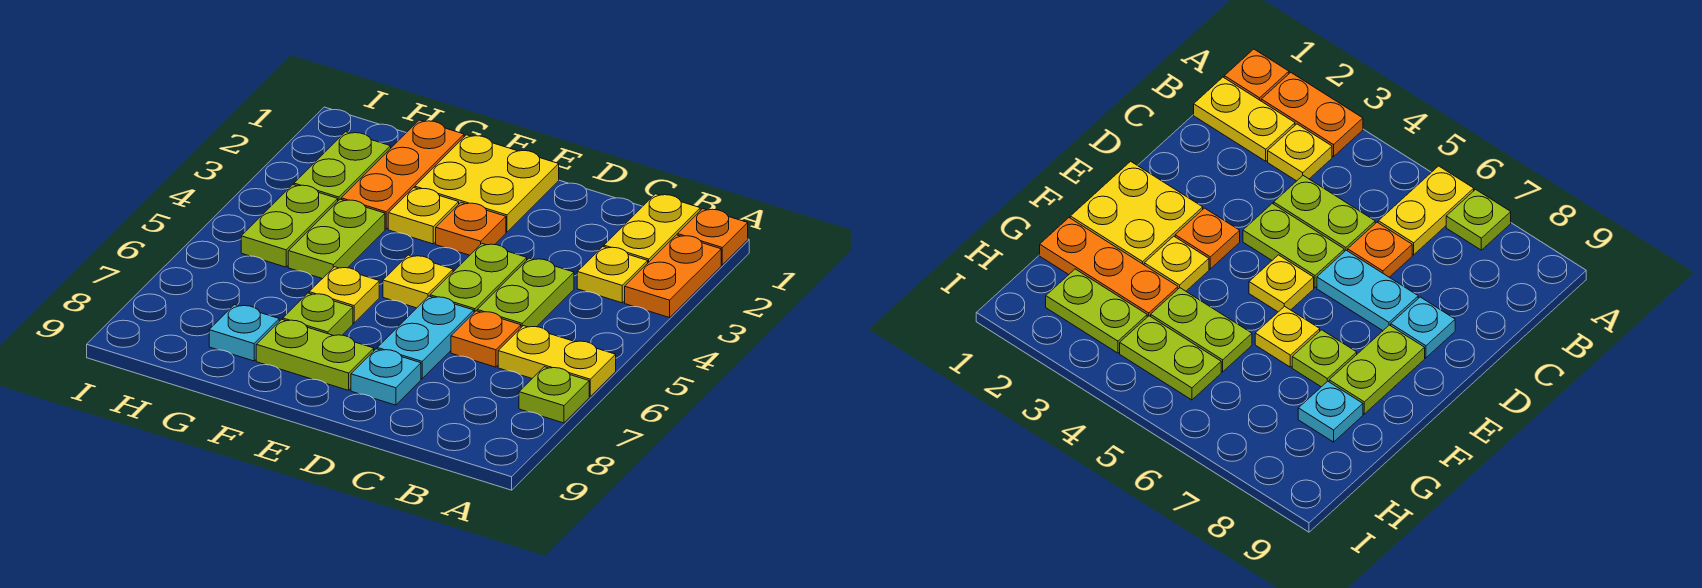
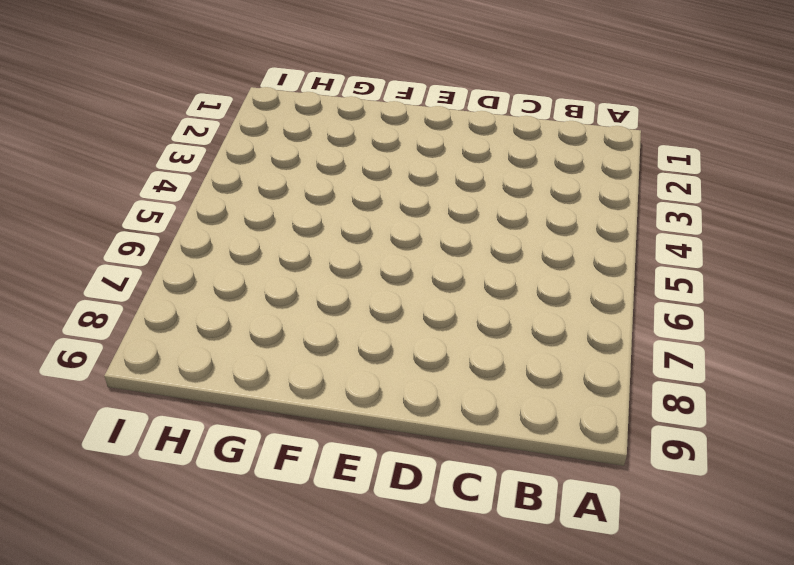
none -> orange plate A1 level 1
none -> orange plate A2:A3 level 1
none -> yellow plate A6:B6 level 1

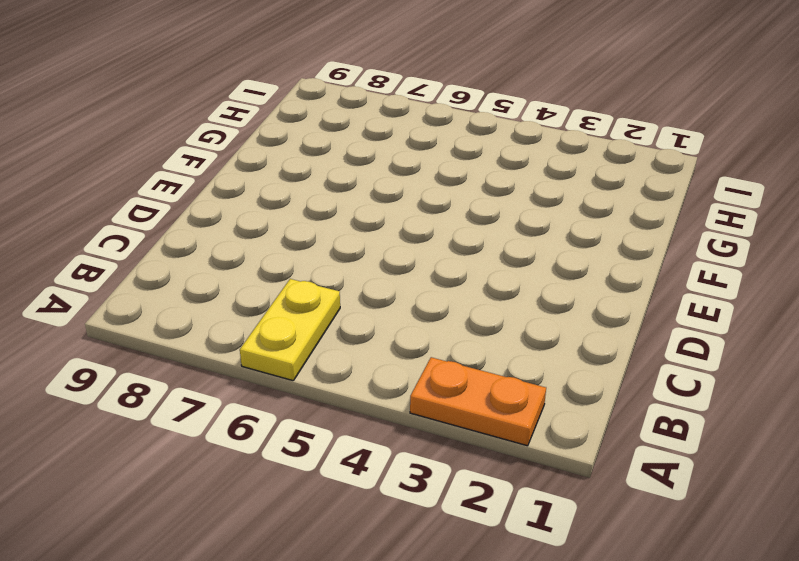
none -> orange plate A1 level 1
none -> lime plate A7 level 1
none -> yellow plate B1:B2 level 1

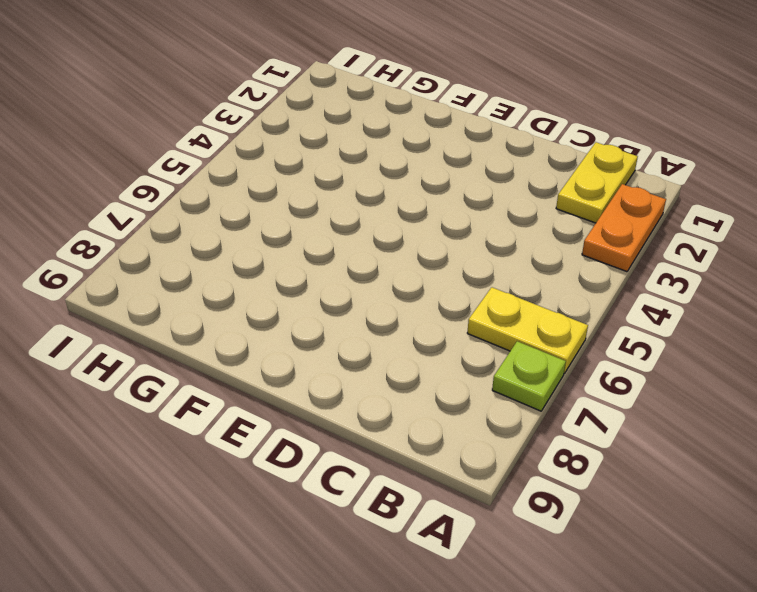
none -> orange plate A1 level 1
none -> yellow plate B3 level 1
none -> lime plate C4:C5 level 1

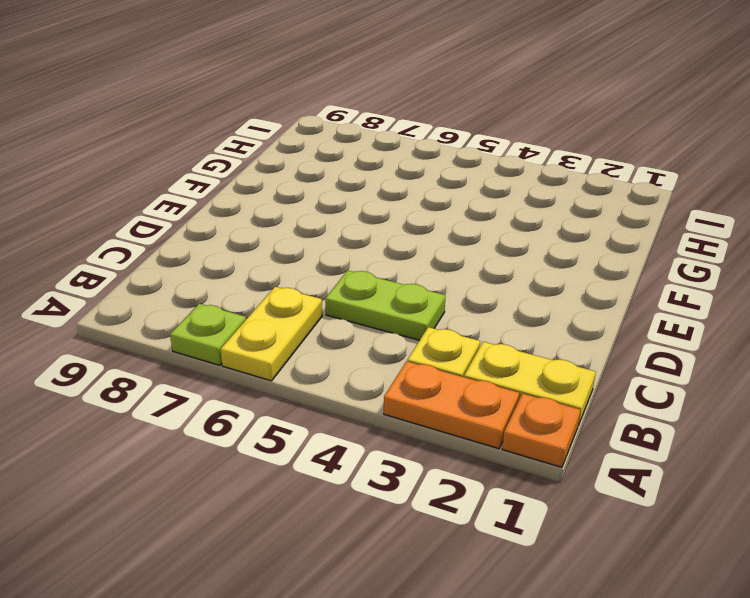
none -> orange plate C6 level 1
none -> lime plate D4:D5 level 1
none -> cyan plate D6:D7 level 1

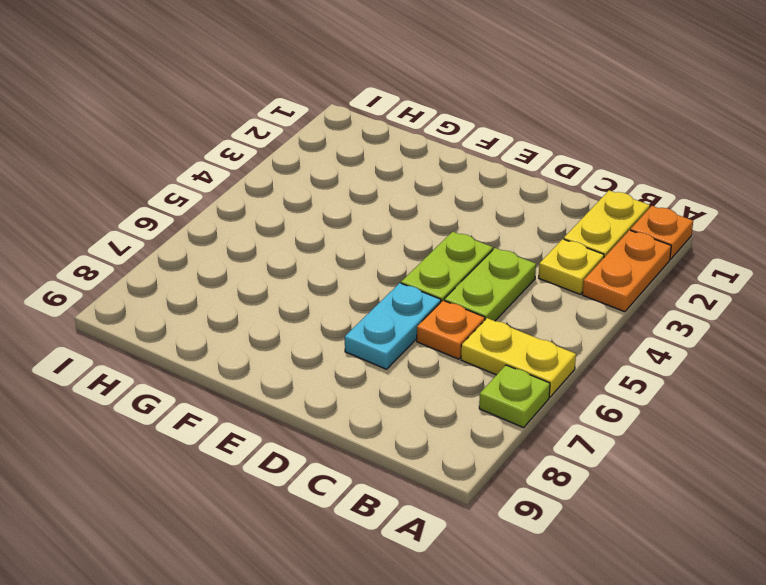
none -> cyan plate D8 level 1
none -> yellow plate E1:F2 level 1
none -> orange plate E3 level 1

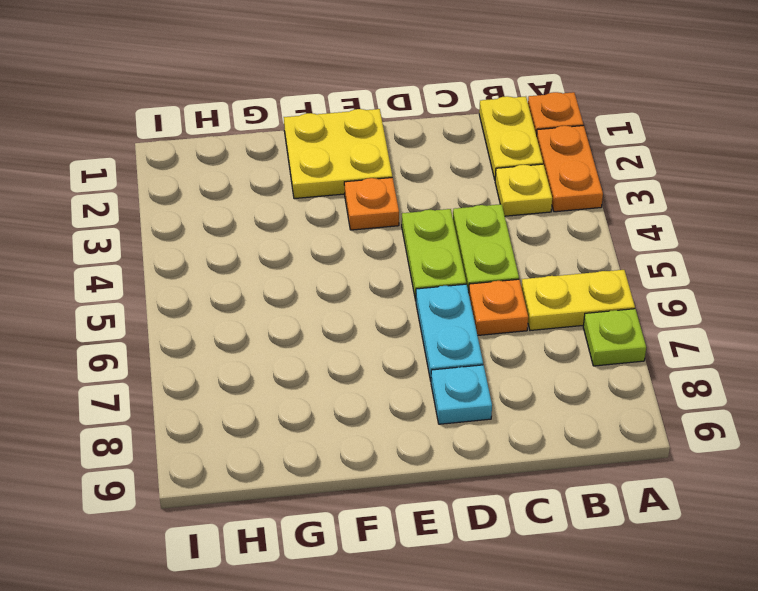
none -> yellow plate E5 level 1
none -> lime plate E8:F8 level 1
none -> yellow plate F3 level 1

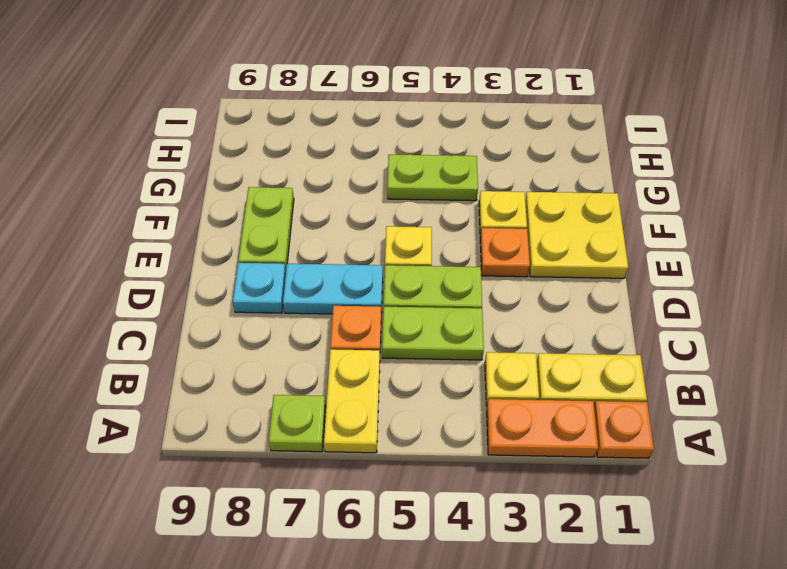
none -> yellow plate F6 level 1
none -> lime plate F7 level 1
none -> orange plate G1:G3 level 1

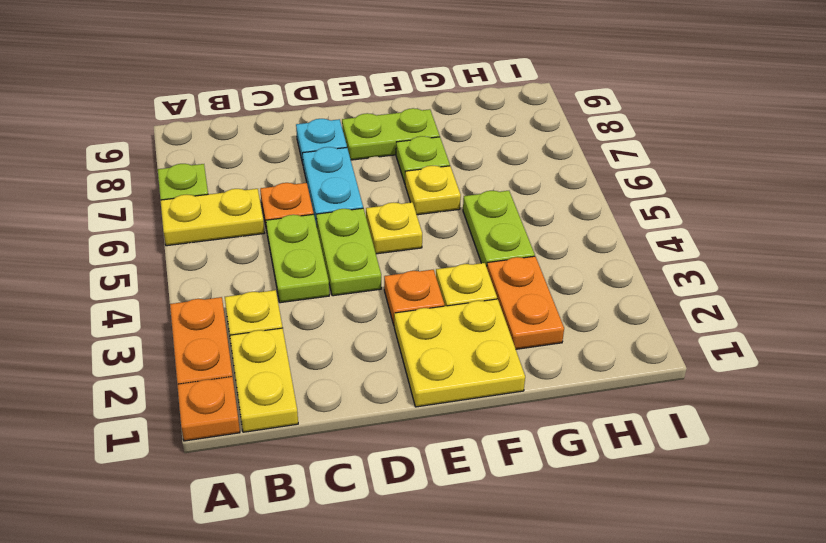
orange plate G2:G3 level 1 -> orange plate G1:G3 level 1
none -> cyan plate G8 level 1
none -> lime plate H2:H3 level 1
none -> lime plate H4:H5 level 1

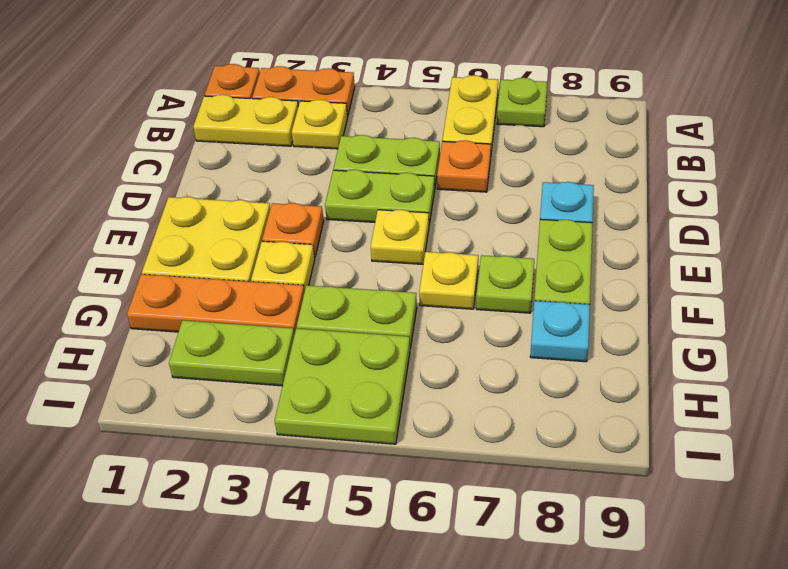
lime plate H4:I5 level 1 -> lime plate H4:H5 level 1
none -> cyan plate D6:D7 level 1

